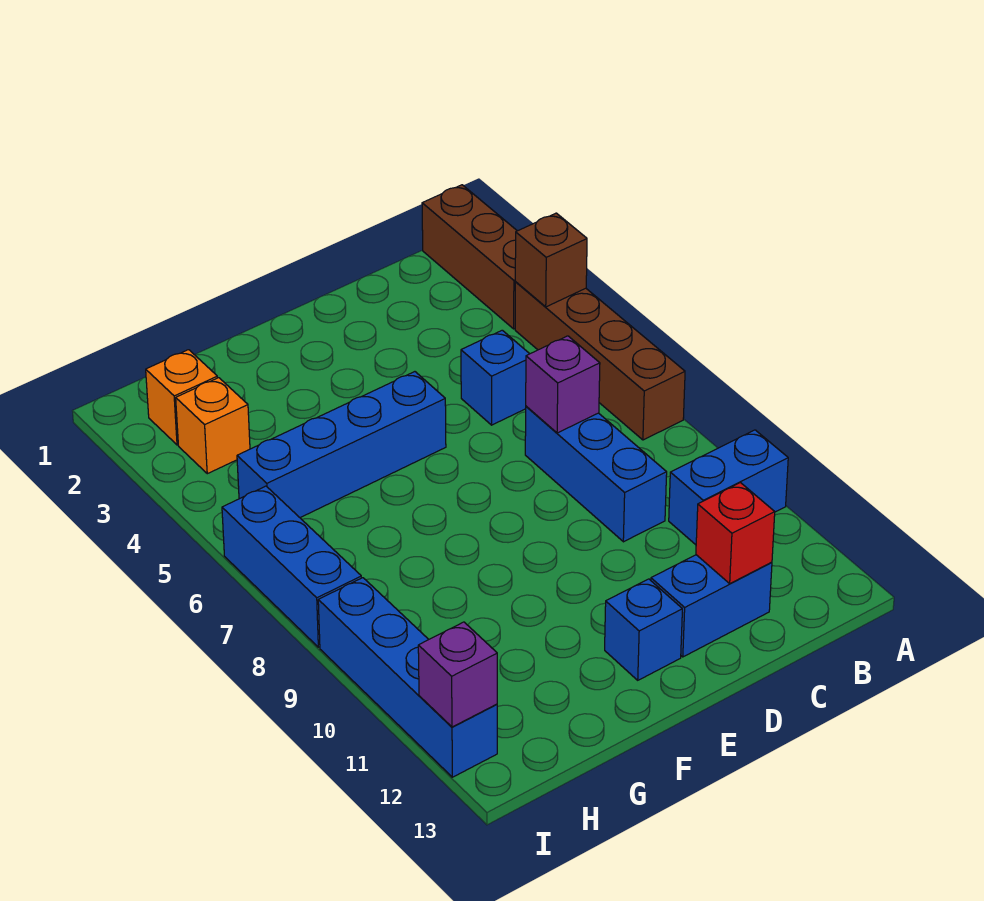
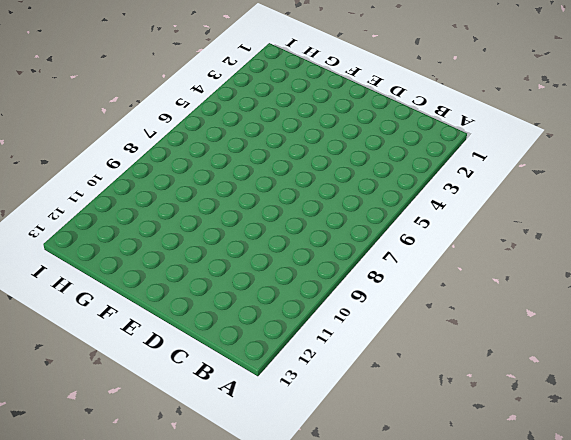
none -> brown brick A1:A3 level 1
none -> brown brick A4:A7 level 1
none -> blue brick A10:B10 level 1

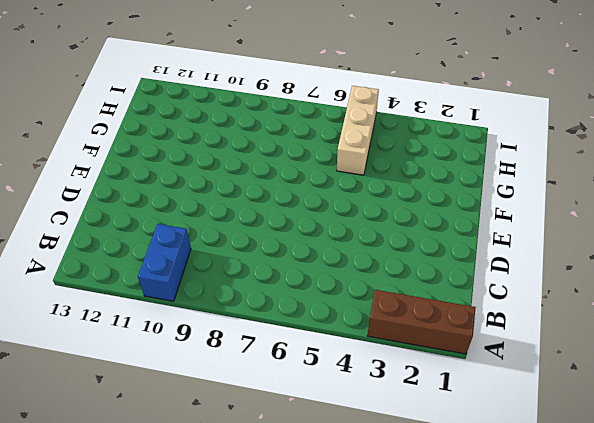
tan brick G5:I5 level 1 -> blue brick E5:H5 level 1
none -> brown brick A4:A7 level 1
none -> blue brick C5 level 1
none -> blue brick C7:C9 level 1

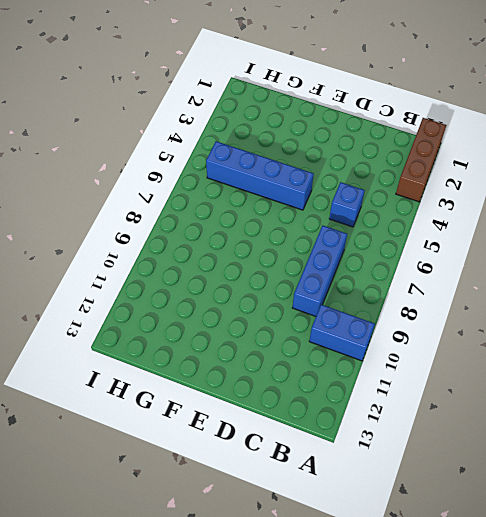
none -> brown brick A4:A7 level 1
none -> blue brick C12:D12 level 1
none -> blue brick E12 level 1

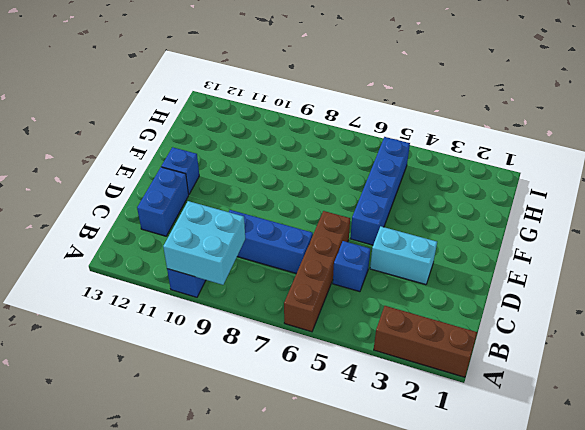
brown brick A6:D6 level 1 -> brown brick A4:A7 level 1
cyan brick A9:B10 level 2 -> none
cyan brick D3:D4 level 1 -> none
none -> orange brick H2 level 1
none -> orange brick H3 level 1
none -> blue brick I6:I8 level 1

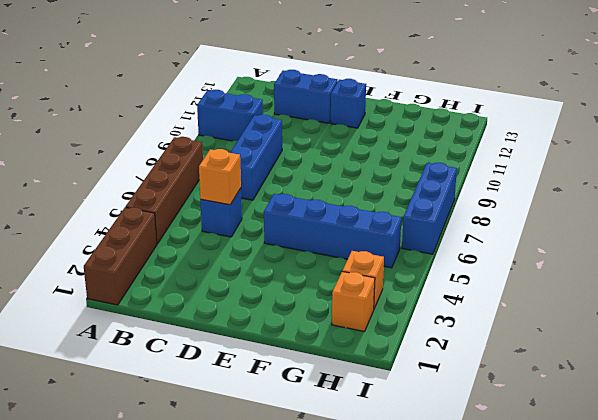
orange brick C5 level 2 -> none
none -> blue brick I9:I12 level 1
none -> brown brick A4 level 2
none -> purple brick C7 level 2

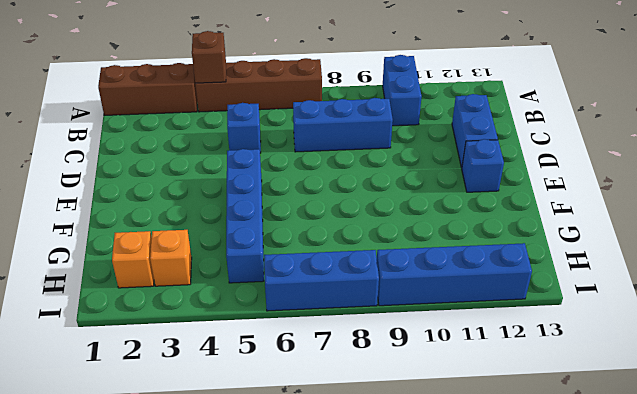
none -> purple brick C7 level 2
none -> red brick C12 level 2
none -> purple brick I12 level 2

